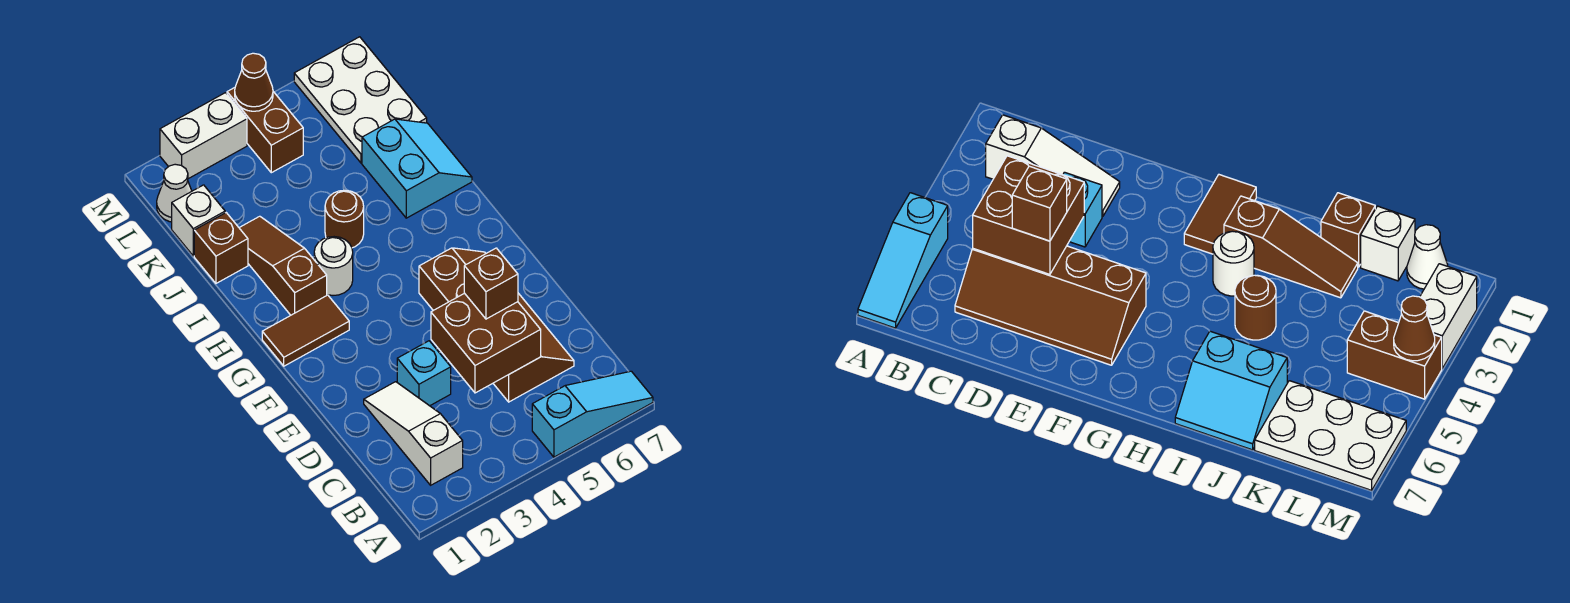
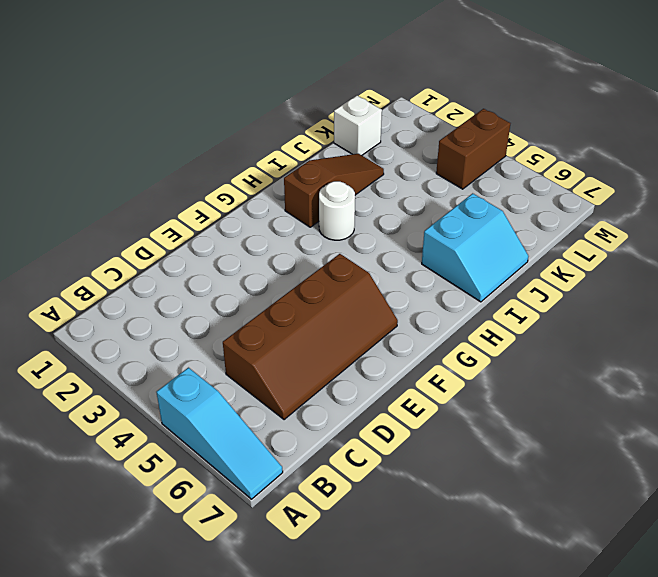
none -> white slope B2:D2 level 1 top B
none -> cyan brick D3 level 1
none -> brown tile G1:G2 level 1

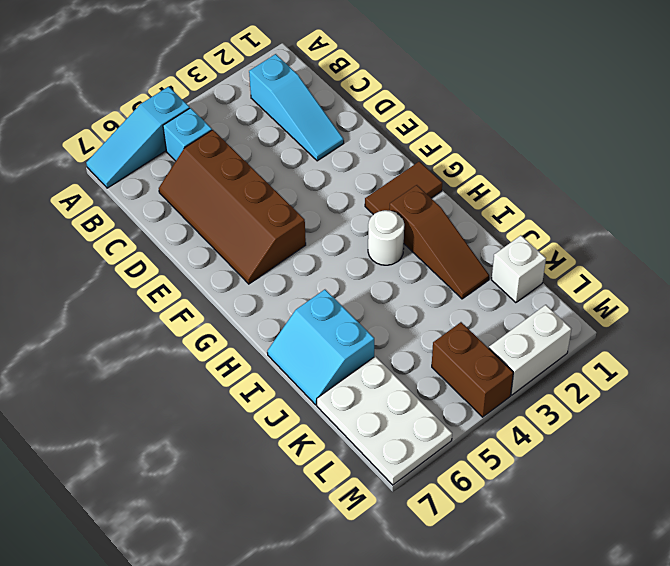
cyan slope B2:D2 level 1 top B -> white slope B2:D2 level 1 top B
cyan brick B5 level 1 -> cyan brick D3 level 1
none -> brown round brick I4 level 1
none -> brown brick J1 level 1
none -> white cone L1 level 1

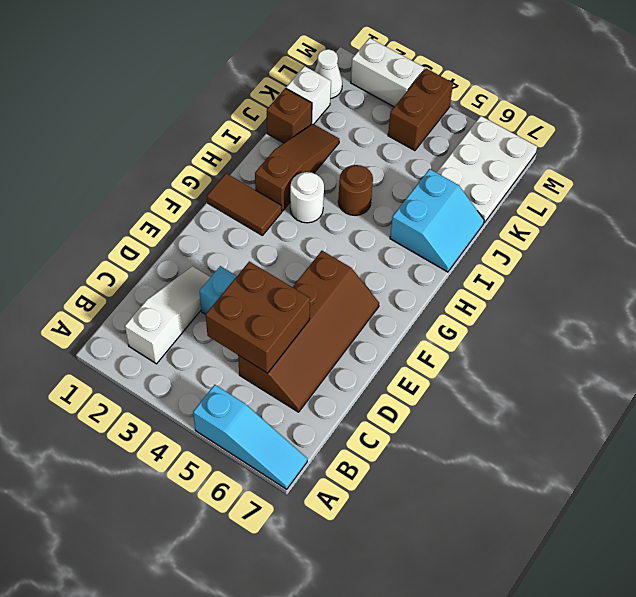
none -> brown cone M4 level 2
none -> brown brick D5 level 3

